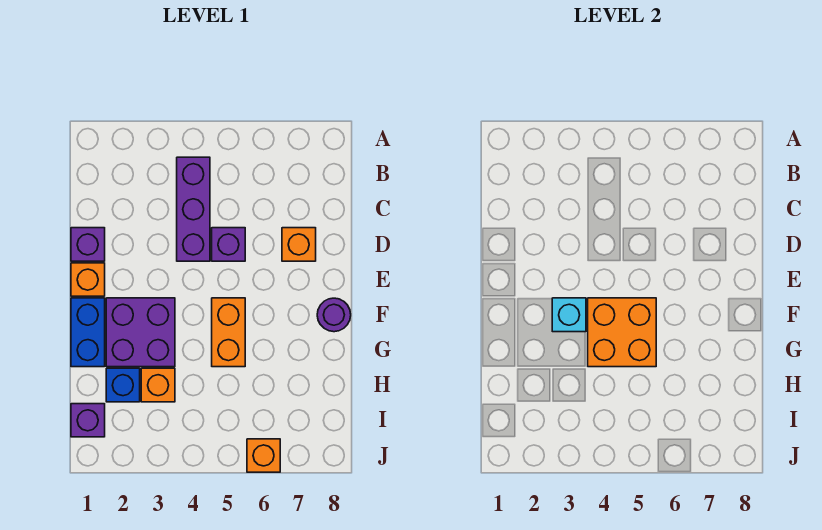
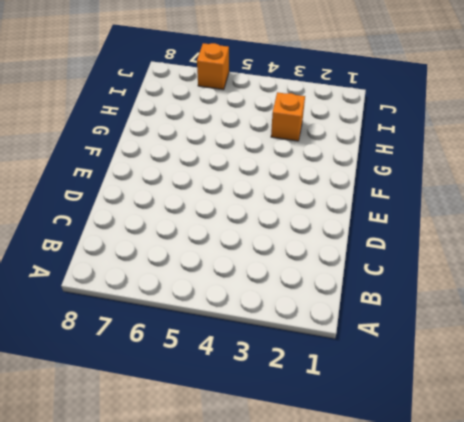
none -> purple brick B4:D4 level 1
none -> purple brick D1 level 1
none -> purple brick D5 level 1

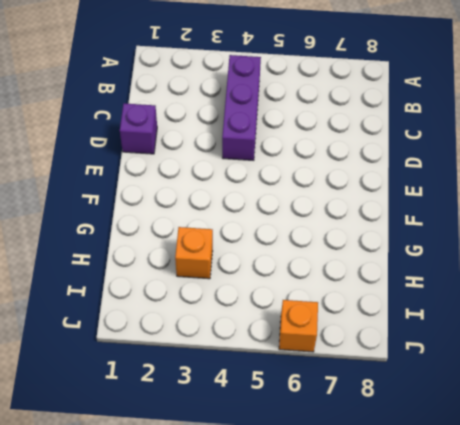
none -> purple brick D5 level 1
none -> orange brick D7 level 1
none -> orange brick E1 level 1

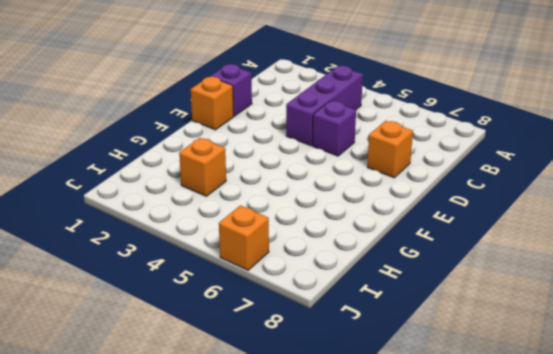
none -> blue brick F1:G1 level 1
none -> purple brick F2:G3 level 1
none -> orange brick F5:G5 level 1

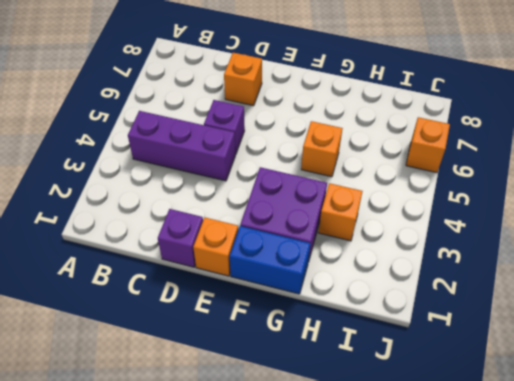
orange brick G5 level 1 -> orange brick F5:G5 level 1
none -> purple round brick F8 level 1
none -> blue brick H2 level 1
none -> purple brick I1 level 1

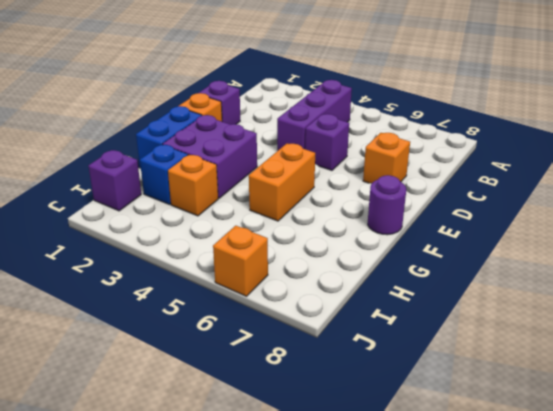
none -> cyan brick F3 level 2
none -> orange brick F4:G5 level 2

